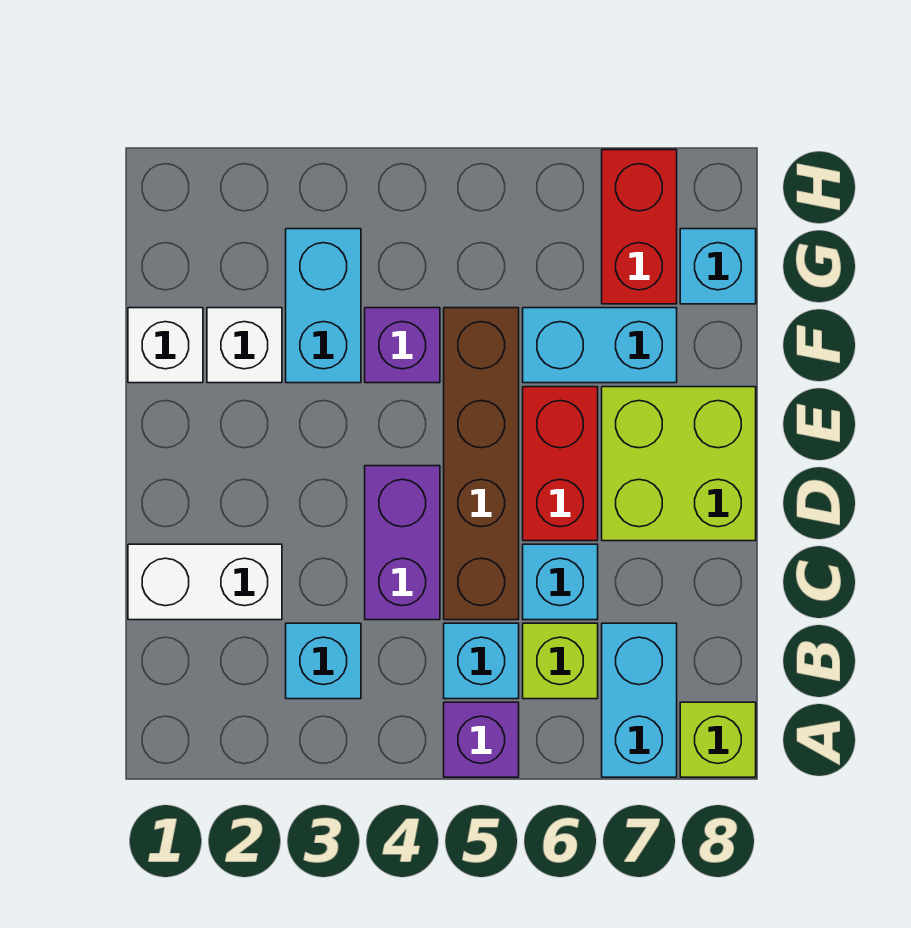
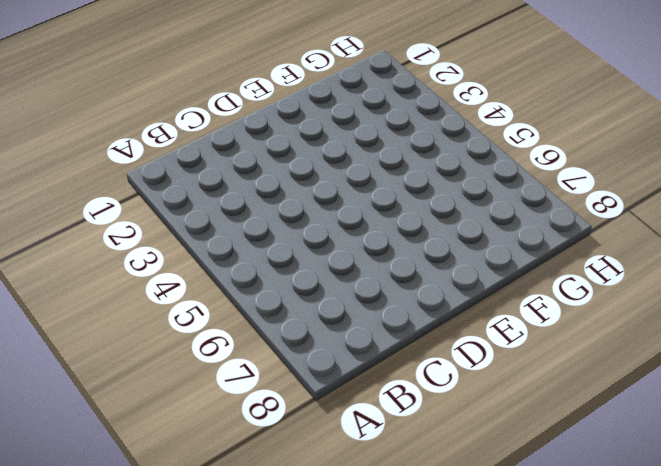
none -> purple brick A5 level 1
none -> cyan brick A7:B7 level 1
none -> lime brick A8 level 1

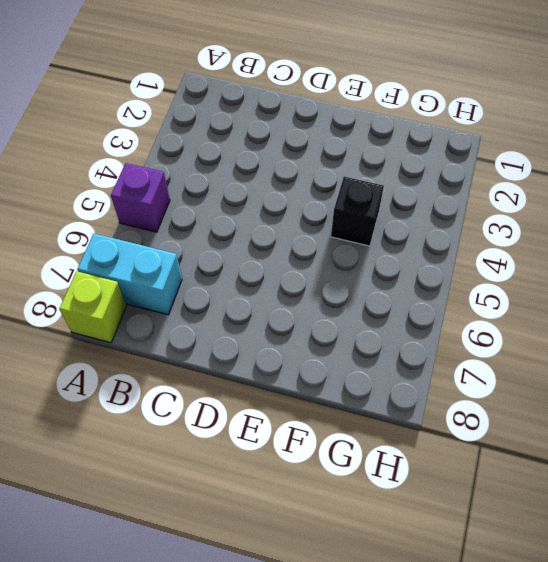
black brick F4 level 1 -> purple brick F4 level 1
none -> cyan brick B3 level 1
none -> cyan brick B5 level 1
none -> lime brick B6 level 1

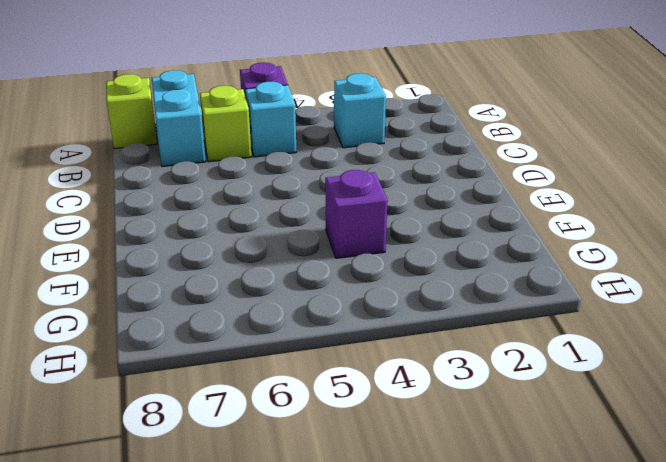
none -> white brick C1:C2 level 1
none -> purple brick C4:D4 level 1
none -> brown brick C5:F5 level 1

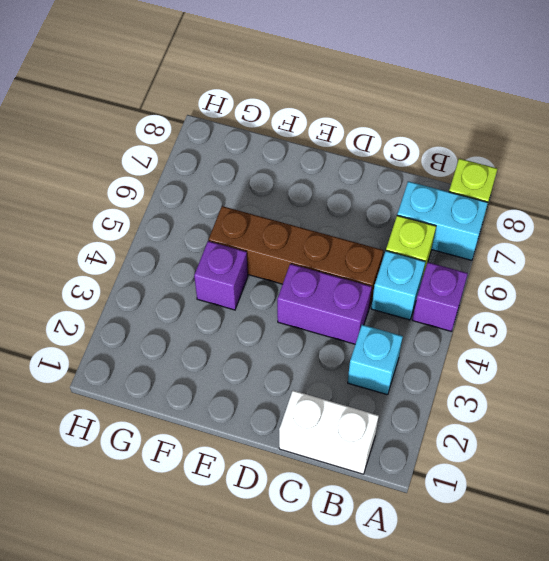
white brick B1:C1 level 1 -> white brick C1:C2 level 1
none -> cyan brick C6 level 1
none -> red brick D6:E6 level 1
none -> lime brick D7:E8 level 1

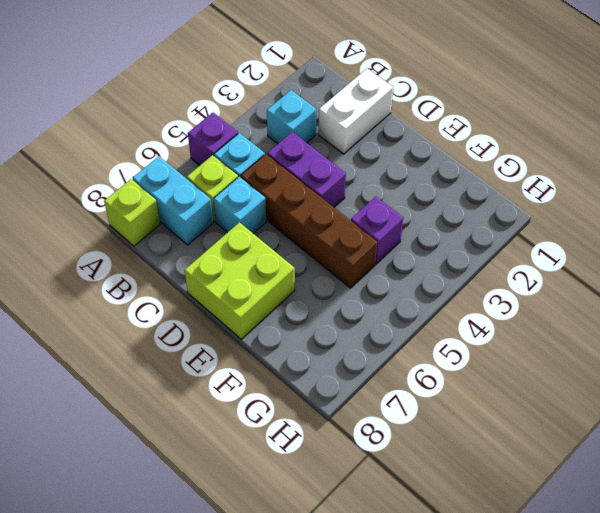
none -> red brick D6:E6 level 1
none -> white brick F1 level 1
none -> white brick F2 level 1

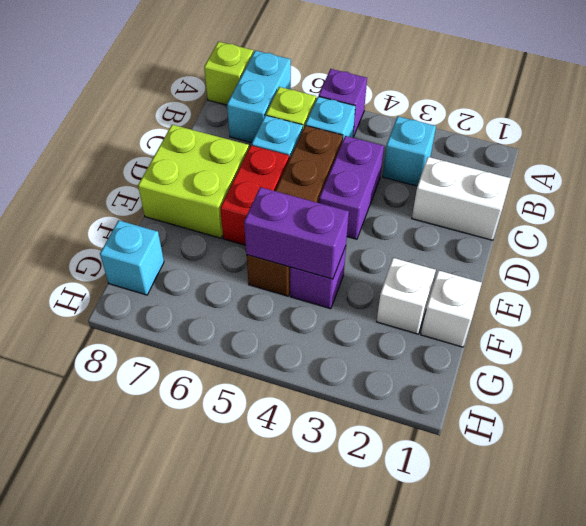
purple brick F4:F5 level 2 -> none
none -> cyan brick F3:G3 level 1
none -> cyan brick F6:F7 level 1
none -> red brick G7:H7 level 1

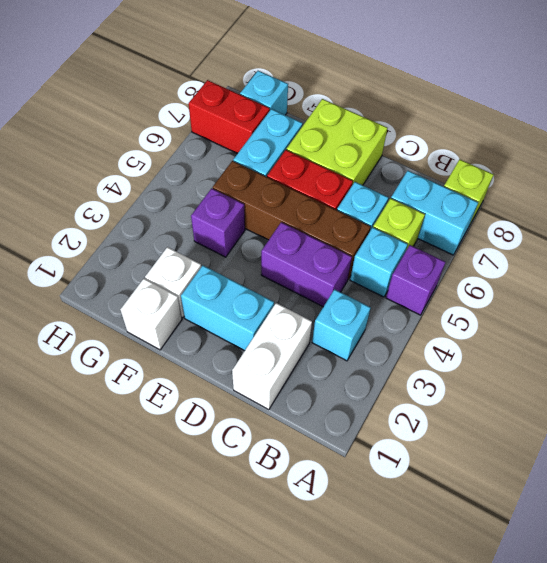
cyan brick D2:E2 level 1 -> cyan brick F3:G3 level 1

